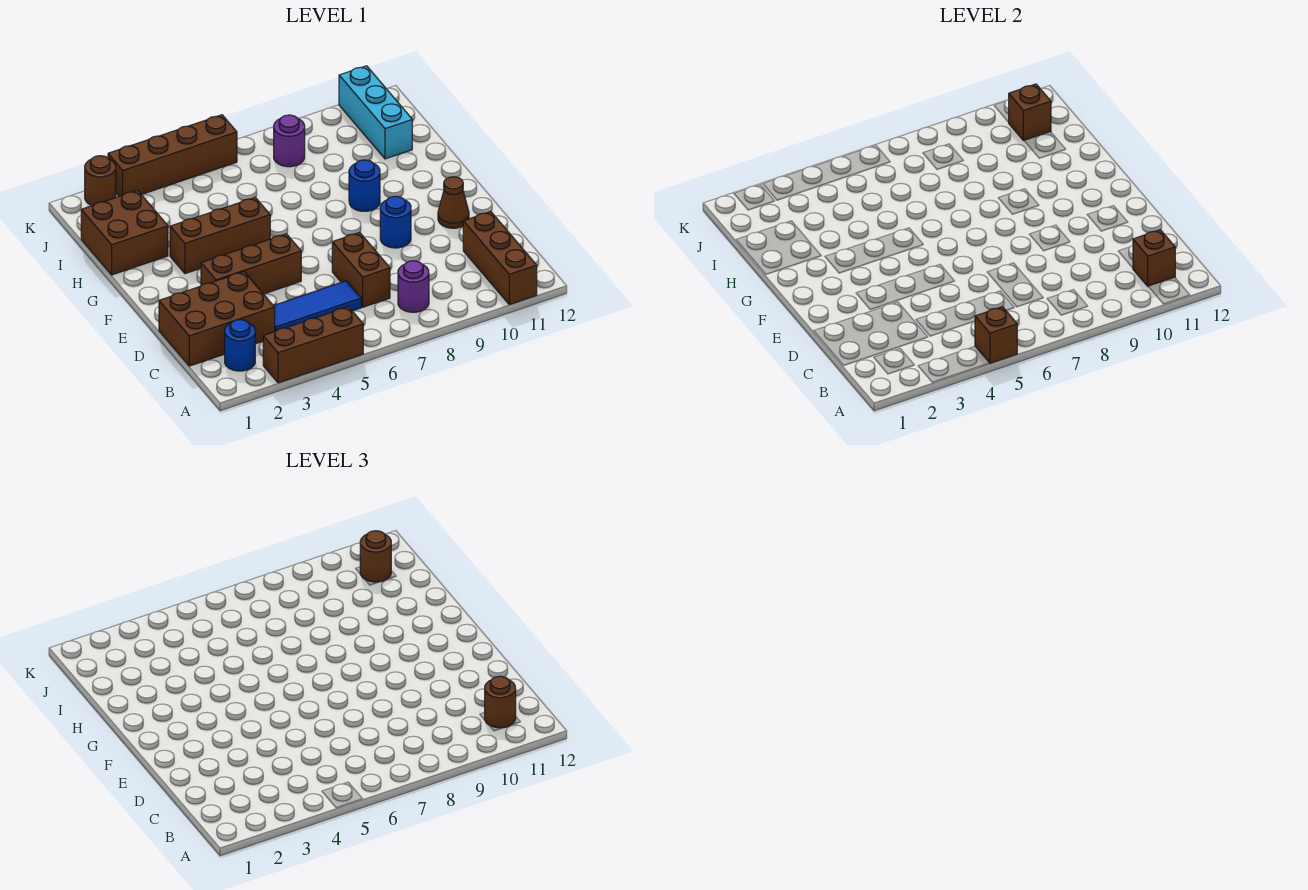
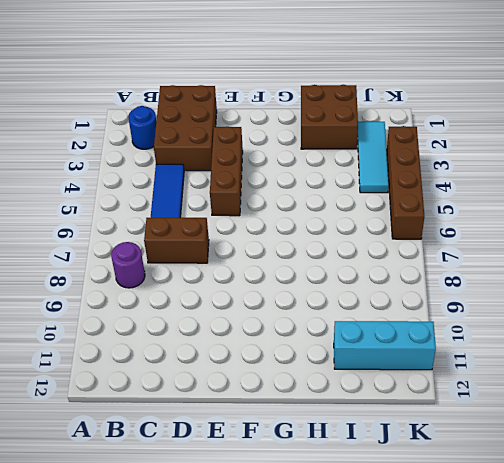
cyan tile J2:J4 level 1 -> none
none -> brown brick A3:A5 level 1
none -> brown brick A11:C11 level 1
none -> blue round brick E9 level 1

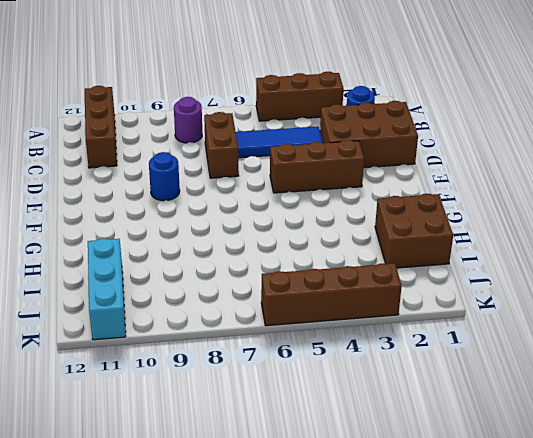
none -> brown cone E11 level 1
none -> brown brick G3:G5 level 1
none -> blue round brick G9 level 1

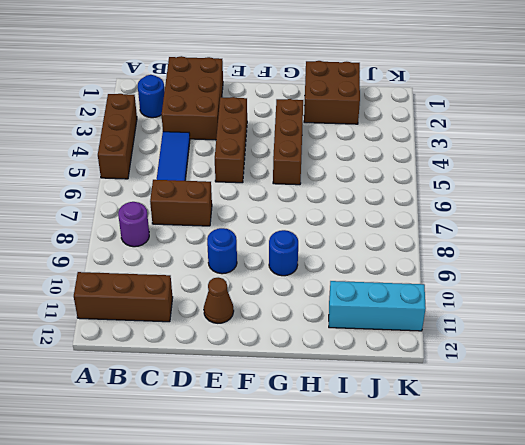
none -> purple round brick J8 level 1
none -> brown round brick K2 level 1
none -> brown brick K3:K6 level 1

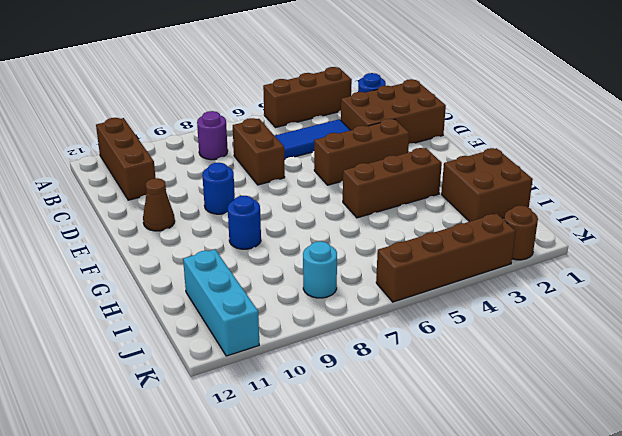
cyan round brick J8 level 1 -> purple round brick J8 level 1
none -> brown brick A5 level 2
none -> brown brick B11 level 2
none -> brown brick J11 level 2

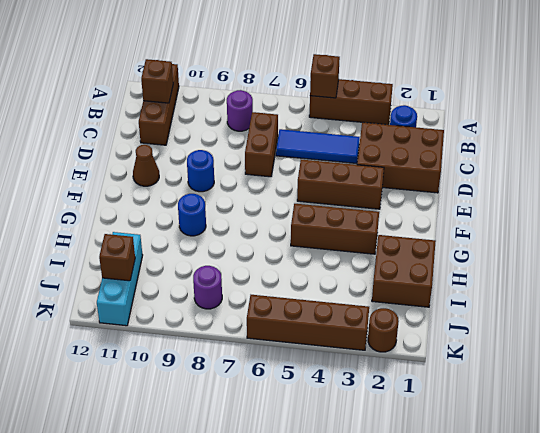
none -> brown round brick B11 level 3
none -> brown round brick J11 level 3

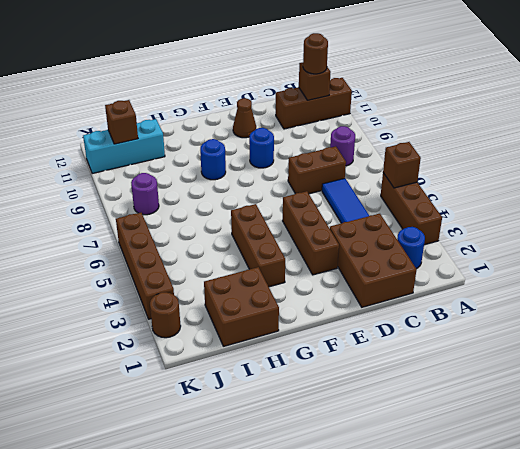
none -> brown round brick J11 level 3

